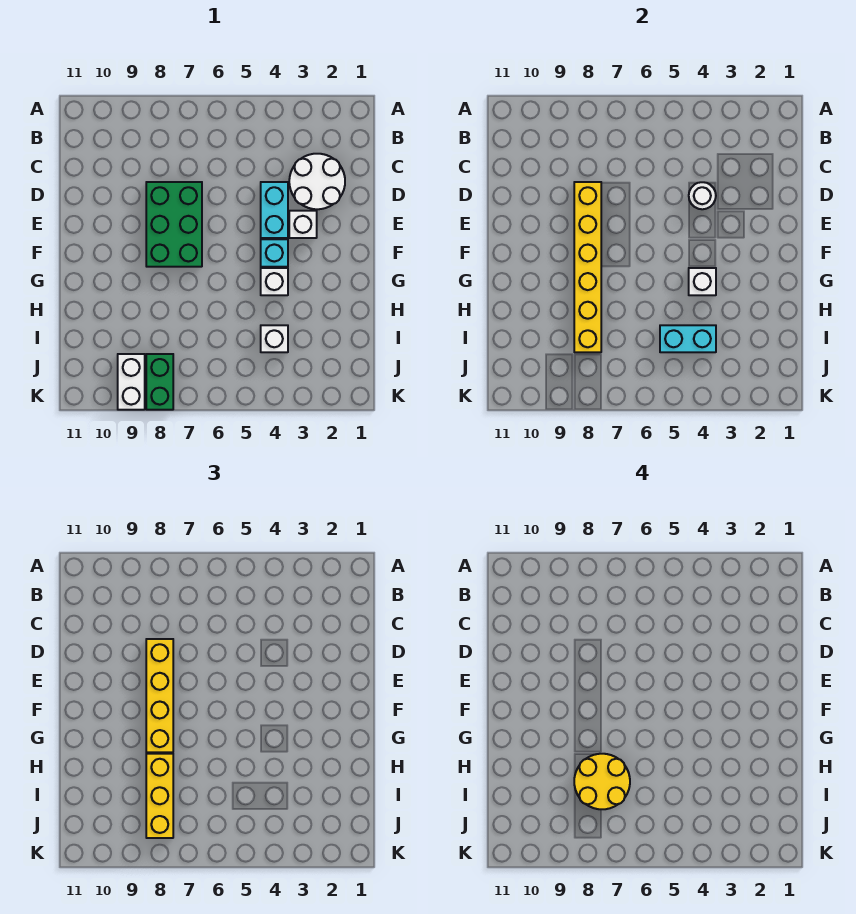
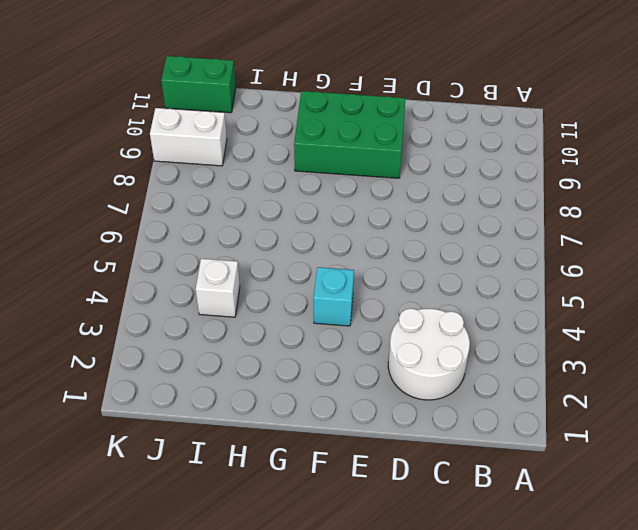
green brick E9:G10 level 1 -> green brick D7:F8 level 1
green brick J11:K11 level 1 -> green brick J8:K8 level 1
none -> cyan brick D4:E4 level 1
none -> white brick E3 level 1
none -> white brick G4 level 1

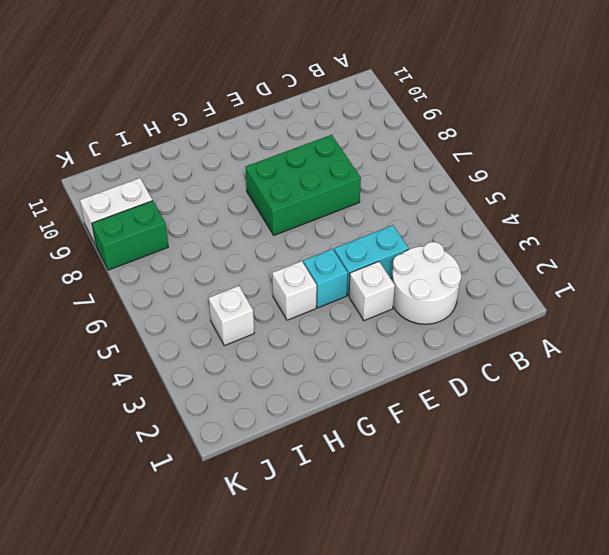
none -> white round brick D4 level 2
none -> yellow brick D8:I8 level 2
none -> white brick G4 level 2

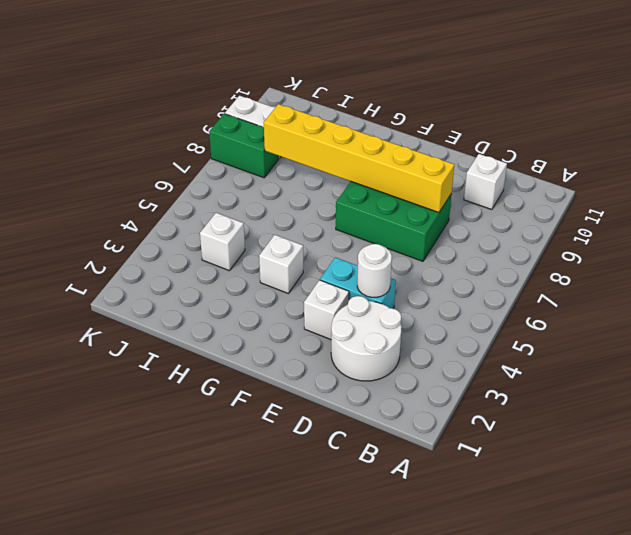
white brick C10 level 1 -> white brick G4 level 2
none -> cyan brick F4 level 1
none -> cyan brick I4:I5 level 2
none -> yellow brick D8:G8 level 3

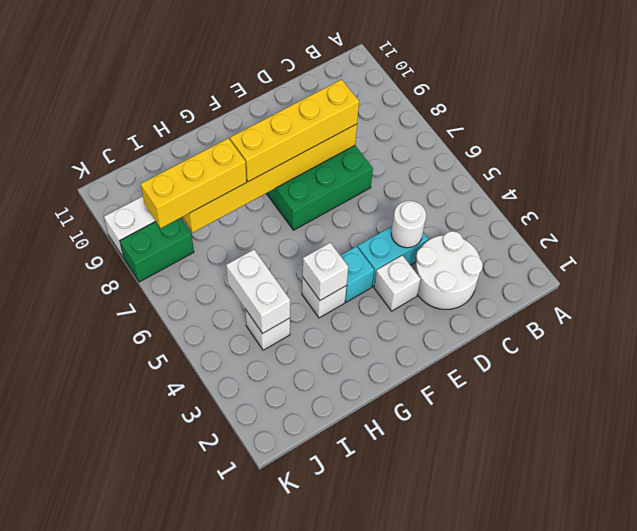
white brick I4:I5 level 2 -> cyan brick I4:I5 level 2
none -> yellow round brick H7:I8 level 4

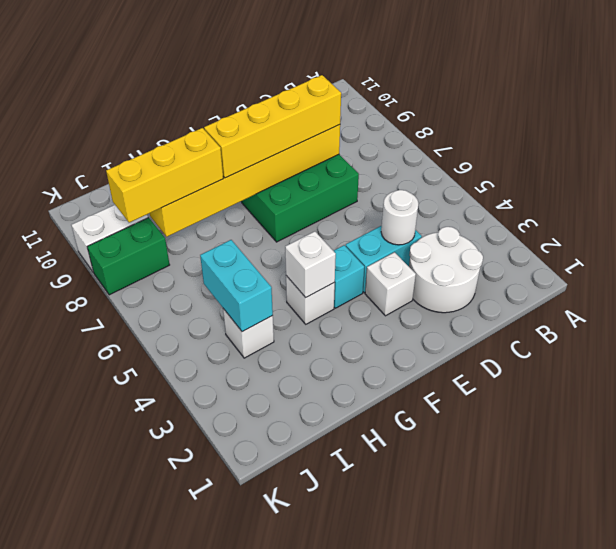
none -> yellow round brick H7:I8 level 4

